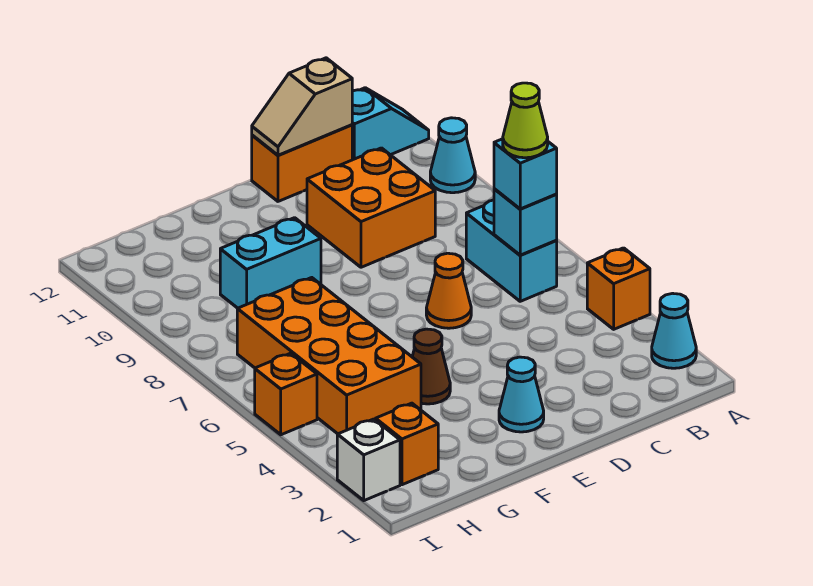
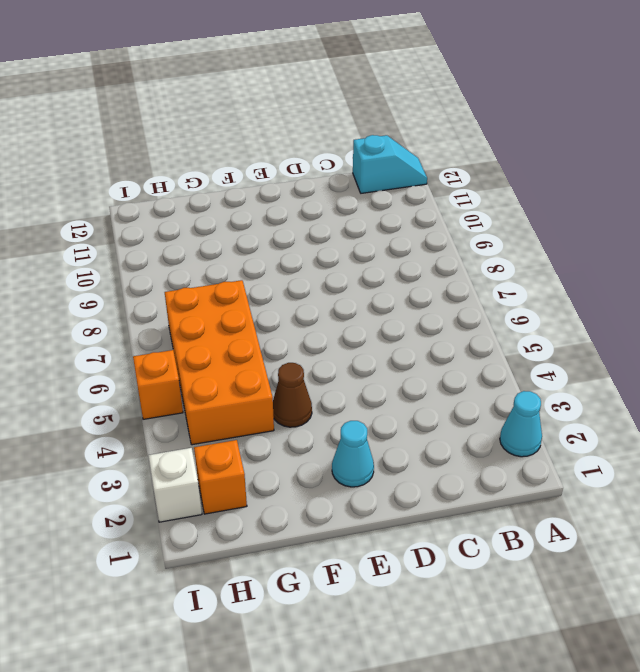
none -> orange brick A4 level 1
none -> cyan cone A10 level 1
none -> cyan brick B6:B7 level 1

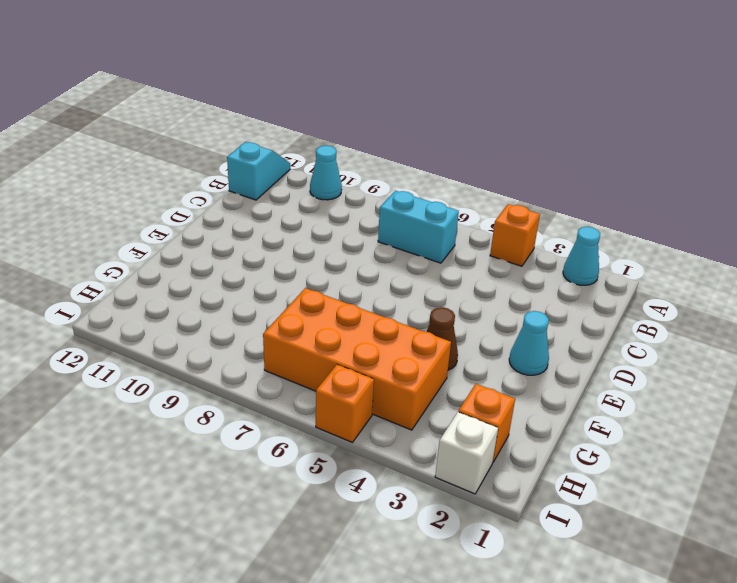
none -> orange brick C9:D10 level 1
none -> orange brick C12:D12 level 1
none -> orange cone D6 level 1

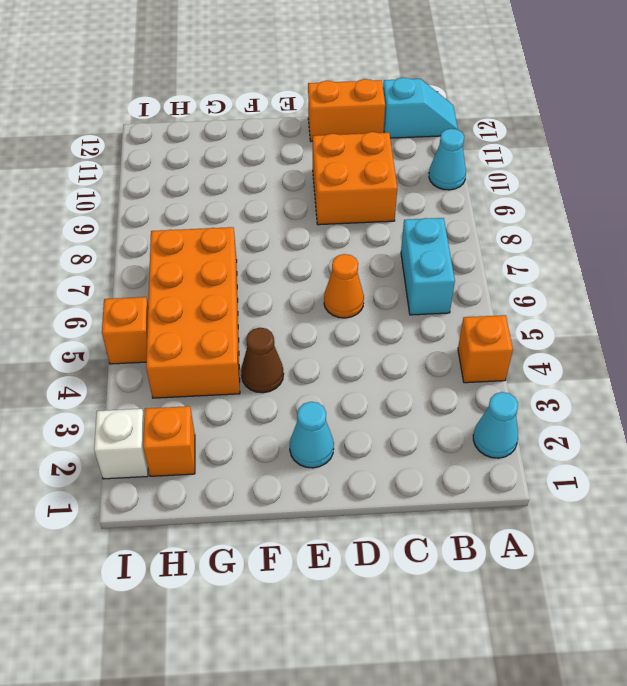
none -> cyan brick F9:G9 level 1
none -> cyan brick B6 level 2
none -> tan slope C12:D12 level 2 top C

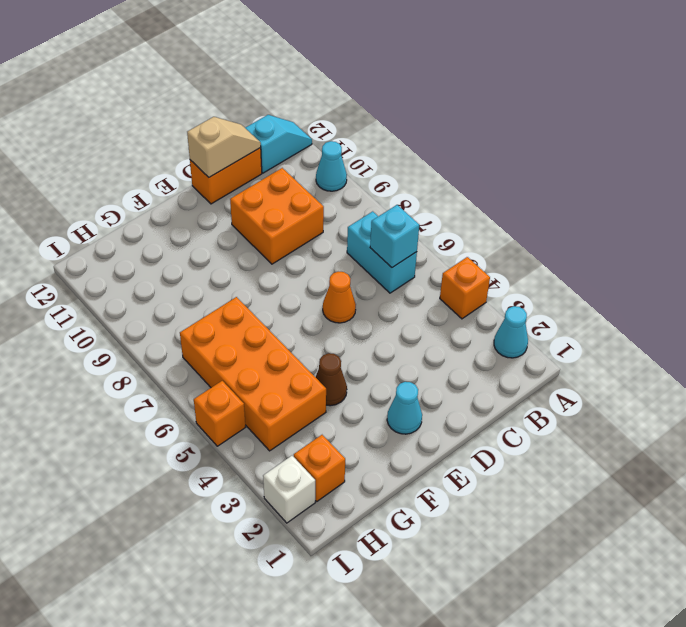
tan slope C12:D12 level 2 top D -> tan slope C12:D12 level 2 top C
none -> cyan brick F9:G9 level 1
none -> cyan brick B6 level 3
none -> lime cone B6 level 4

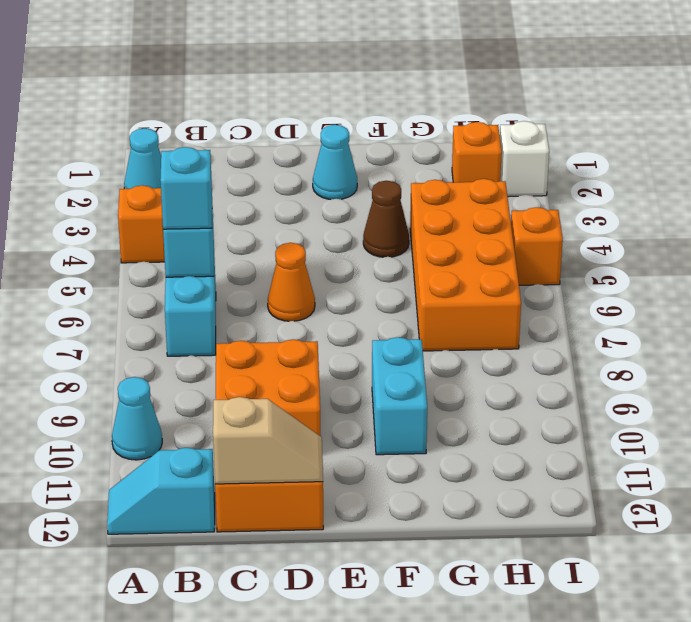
cyan brick F9:F10 level 1 -> cyan brick F9:G9 level 1
none -> lime cone B6 level 4

